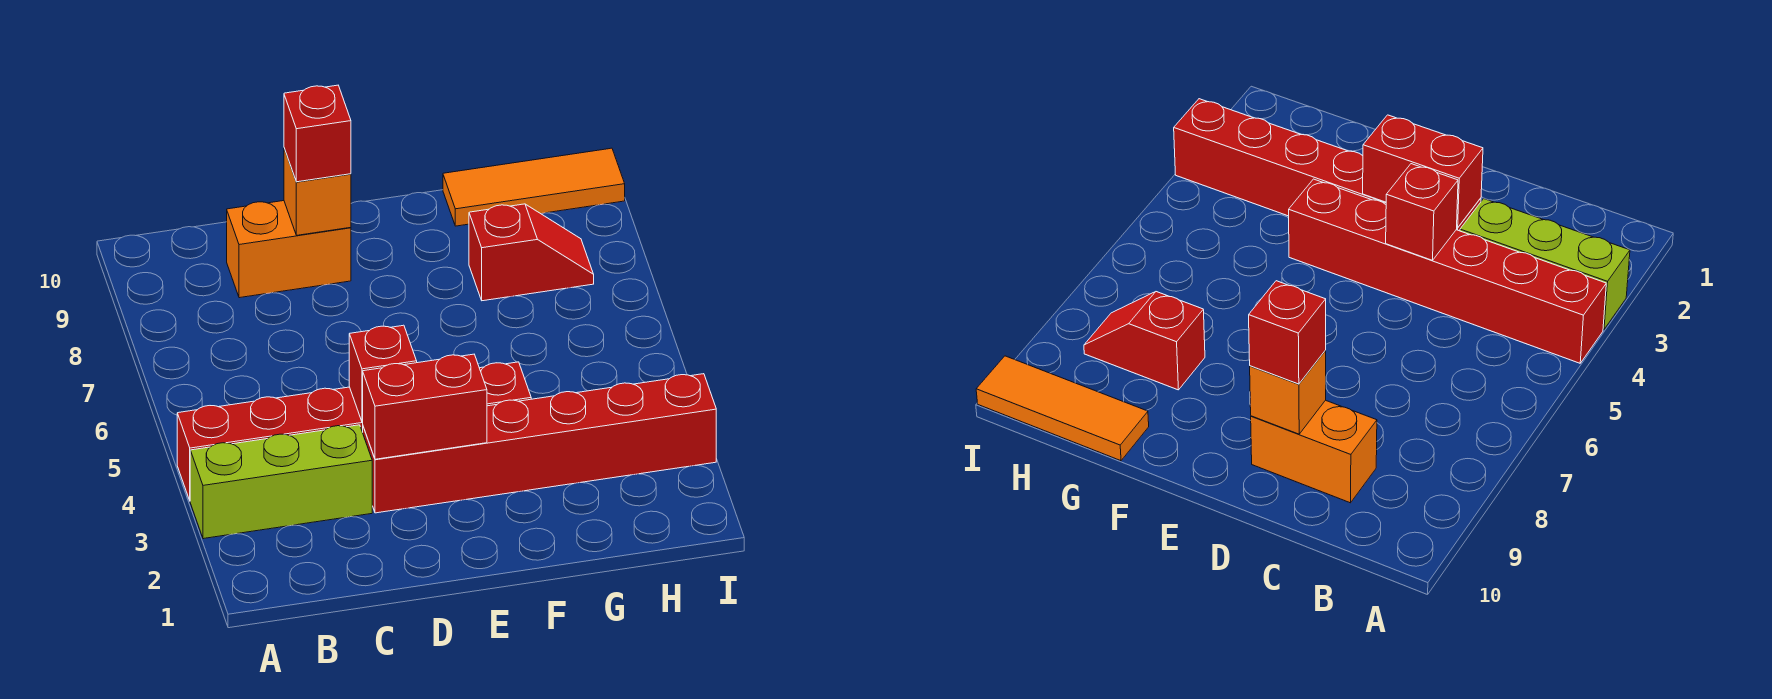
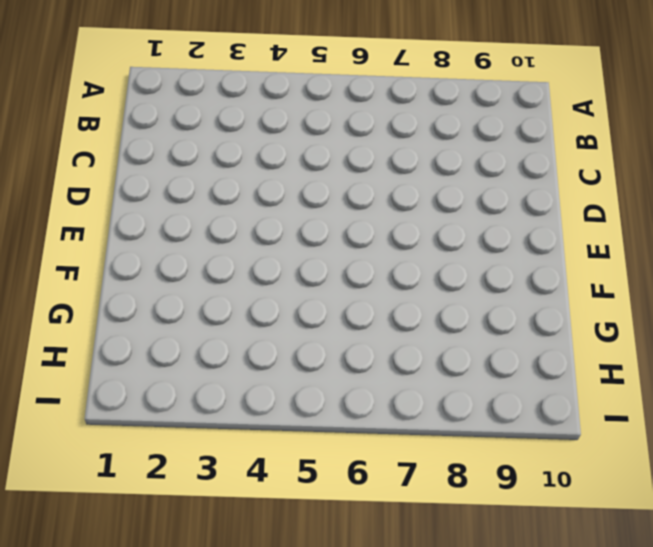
none -> lime brick A3:C3 level 1
none -> red brick A4:F4 level 1

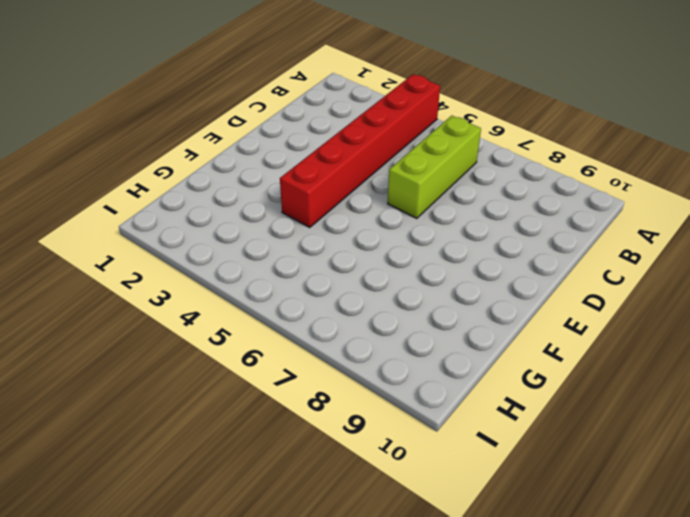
lime brick B6:D6 level 1 -> lime brick A3:C3 level 1
none -> orange brick C9:D9 level 1
none -> red brick D3:I3 level 1

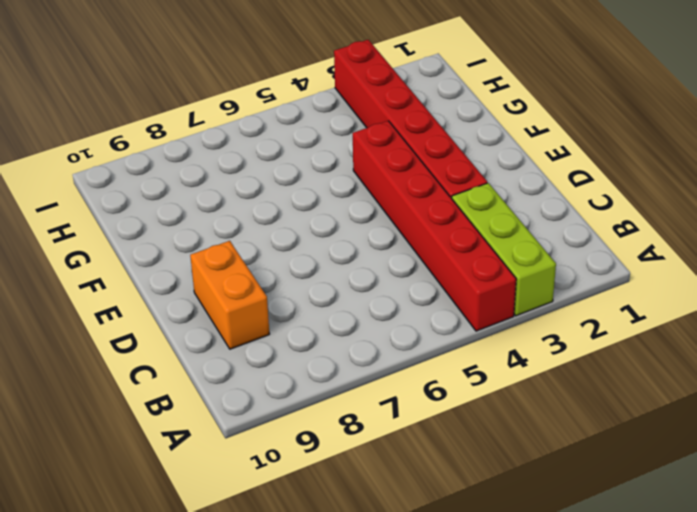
none -> red slope G8:H8 level 1 top G
none -> orange tile G10:I10 level 1

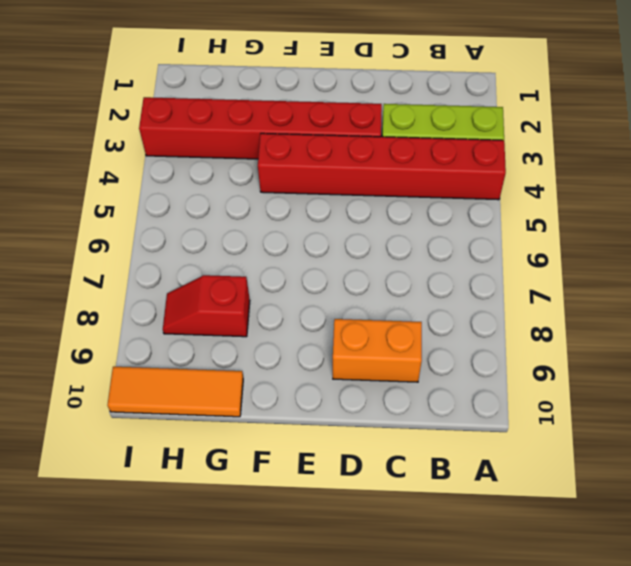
none -> red brick D3:E3 level 2
none -> red brick D4 level 2

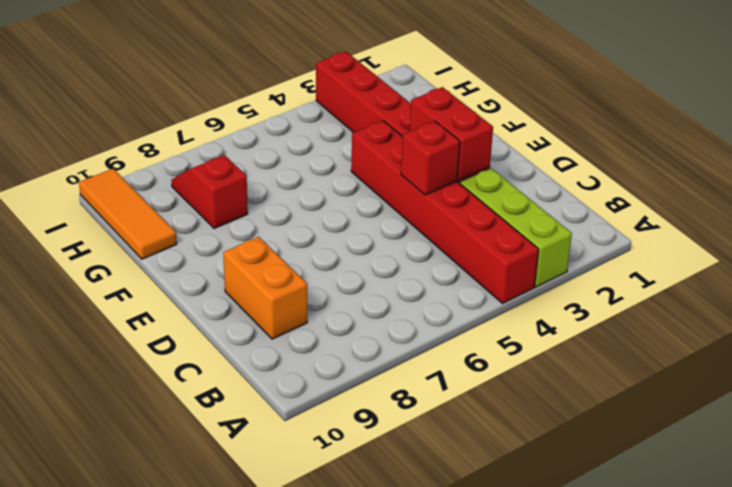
none -> orange brick D9 level 2
none -> red brick D9 level 3

